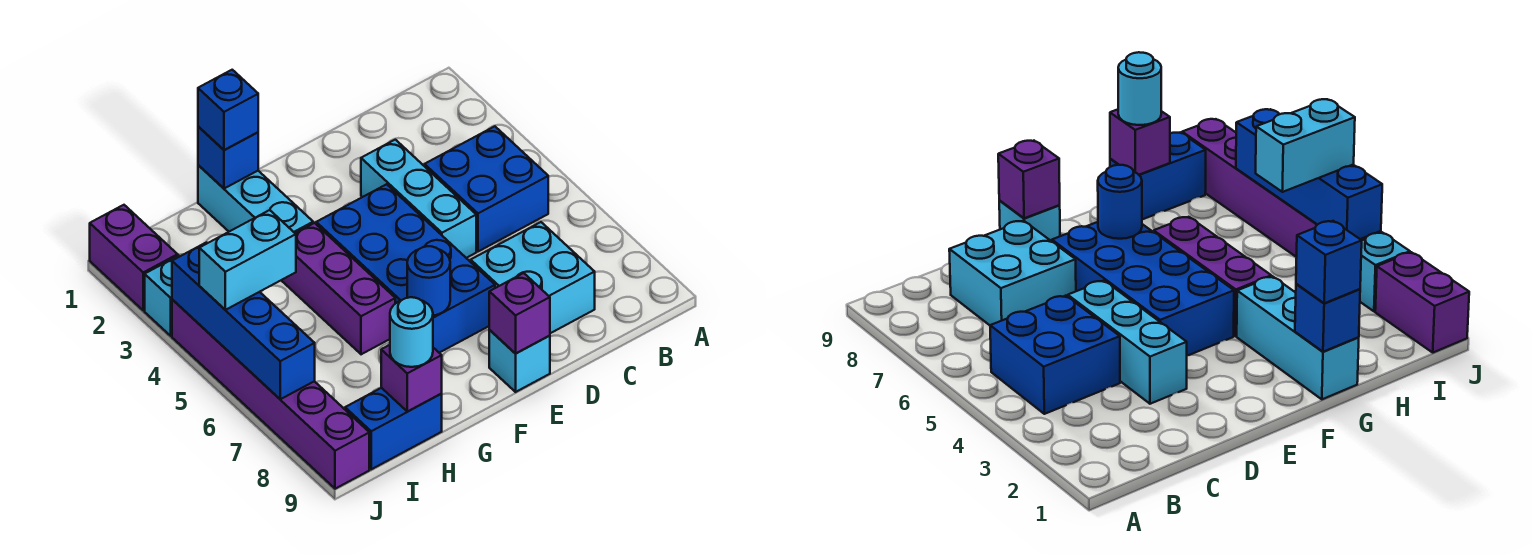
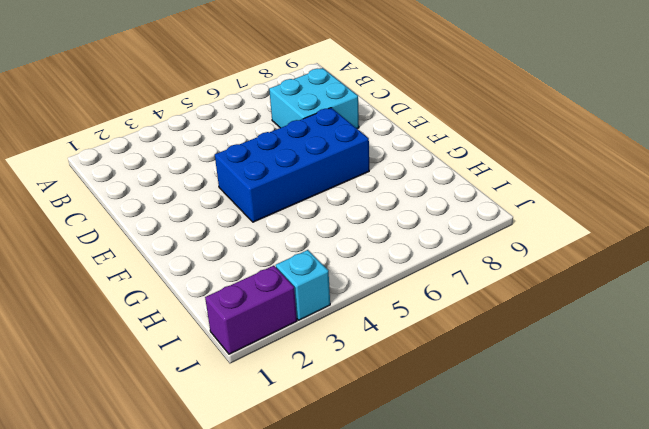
none -> blue brick B4:C5 level 1
none -> cyan brick D3:D5 level 1
none -> cyan brick E9 level 1

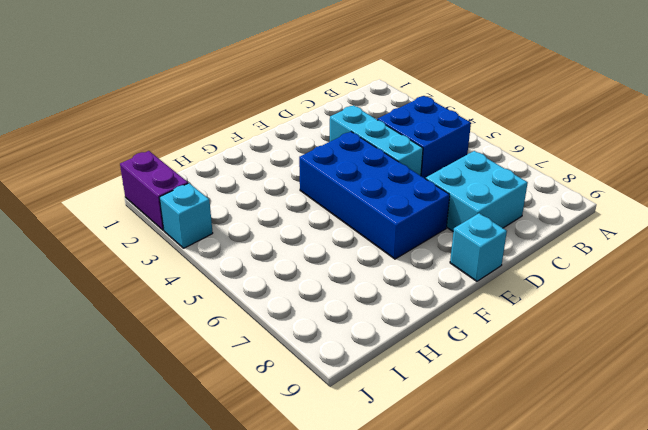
none -> cyan brick G1:G3 level 1
none -> purple brick G4:G6 level 1
none -> blue brick H9:I9 level 1

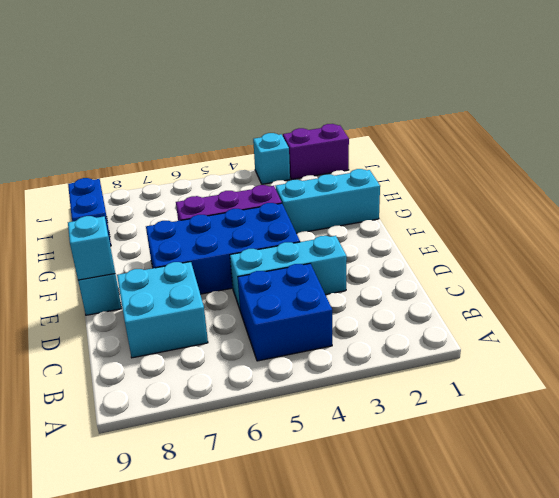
cyan brick E9 level 2 -> purple brick E9 level 2
none -> purple brick J4:J9 level 1
none -> blue round brick F7 level 2
none -> blue brick G1 level 2

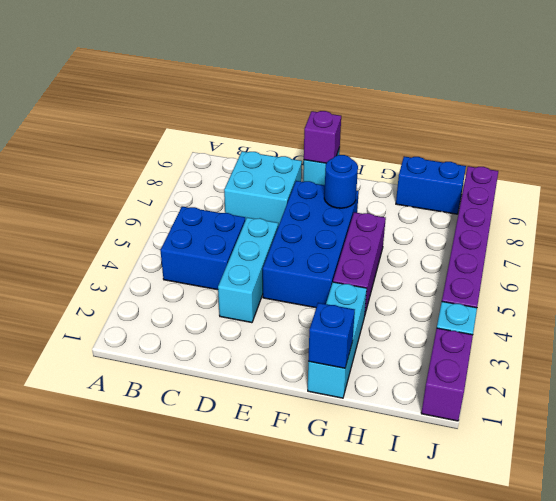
none -> purple brick H9 level 2
none -> blue brick J4:J7 level 2
none -> blue brick G1 level 3

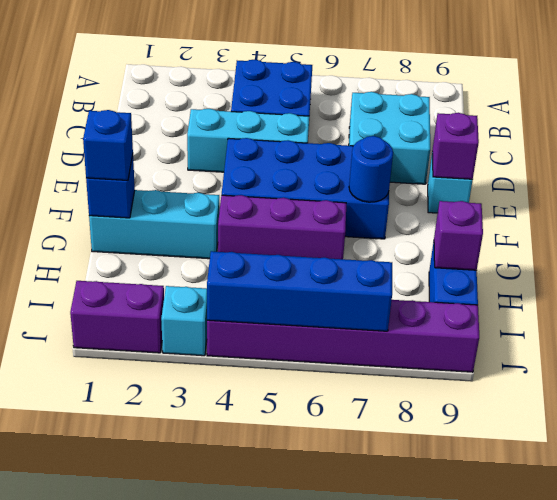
none -> cyan round brick H9 level 3
none -> cyan brick I5:J5 level 3

